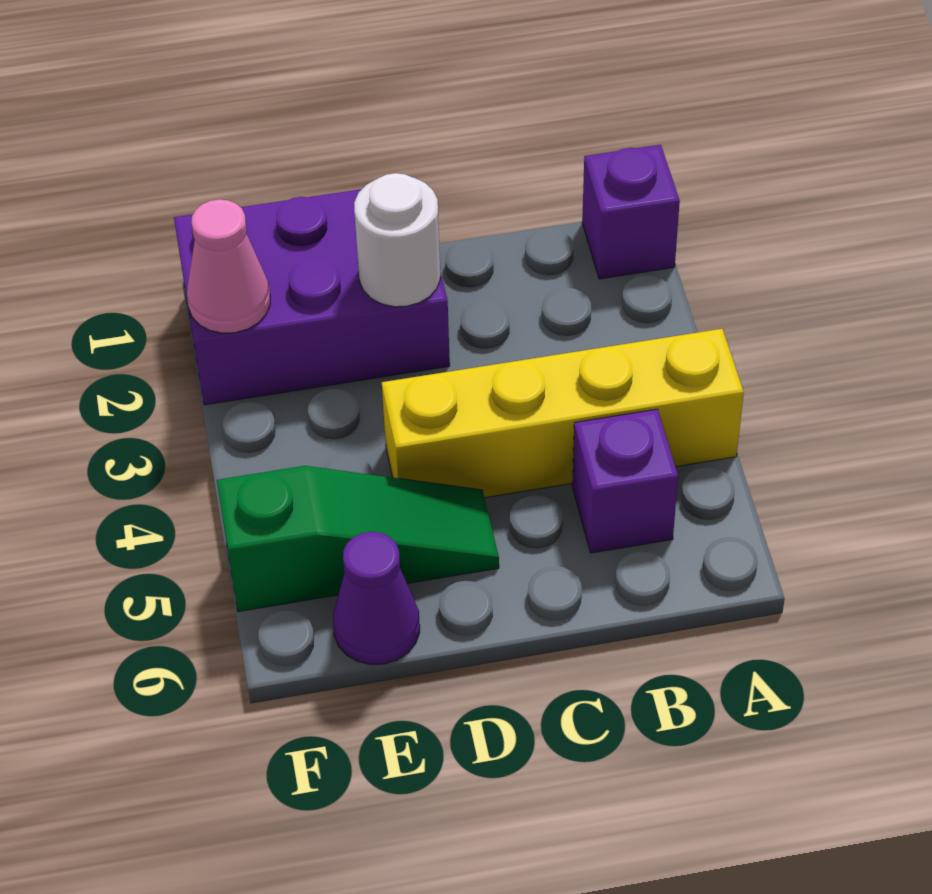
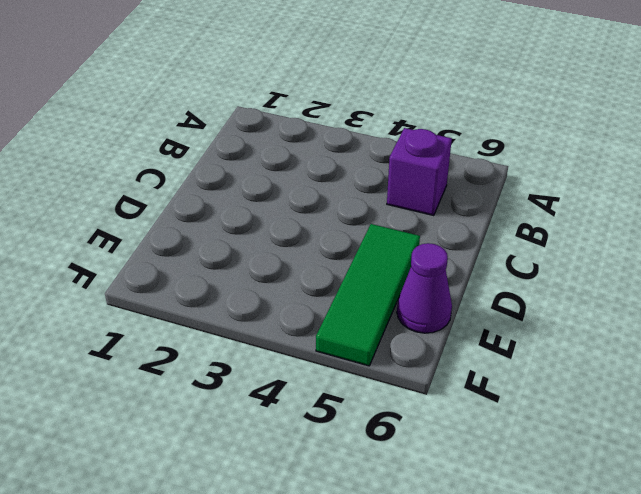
green tile D5:F5 level 1 -> green slope D5:F5 level 1 top F
none -> purple brick A1 level 1
none -> yellow brick A4:D4 level 1

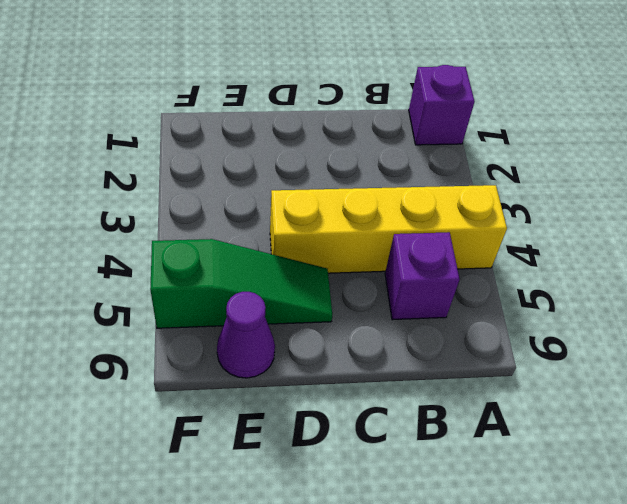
none -> purple brick D1:F2 level 1
none -> white round brick D2 level 2

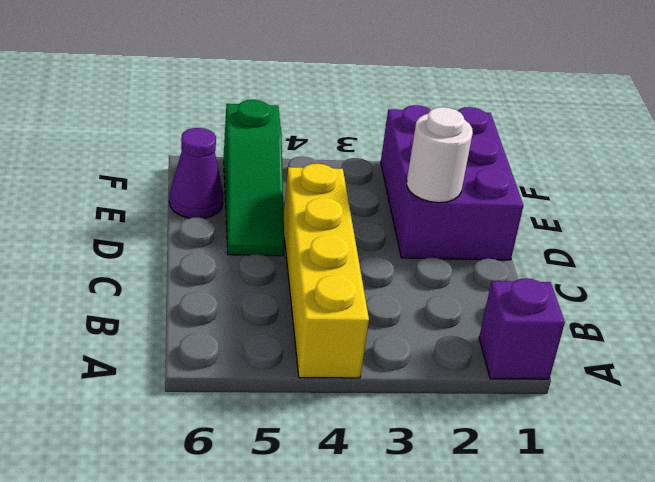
none -> purple brick B5 level 1
none -> pink cone F2 level 2

